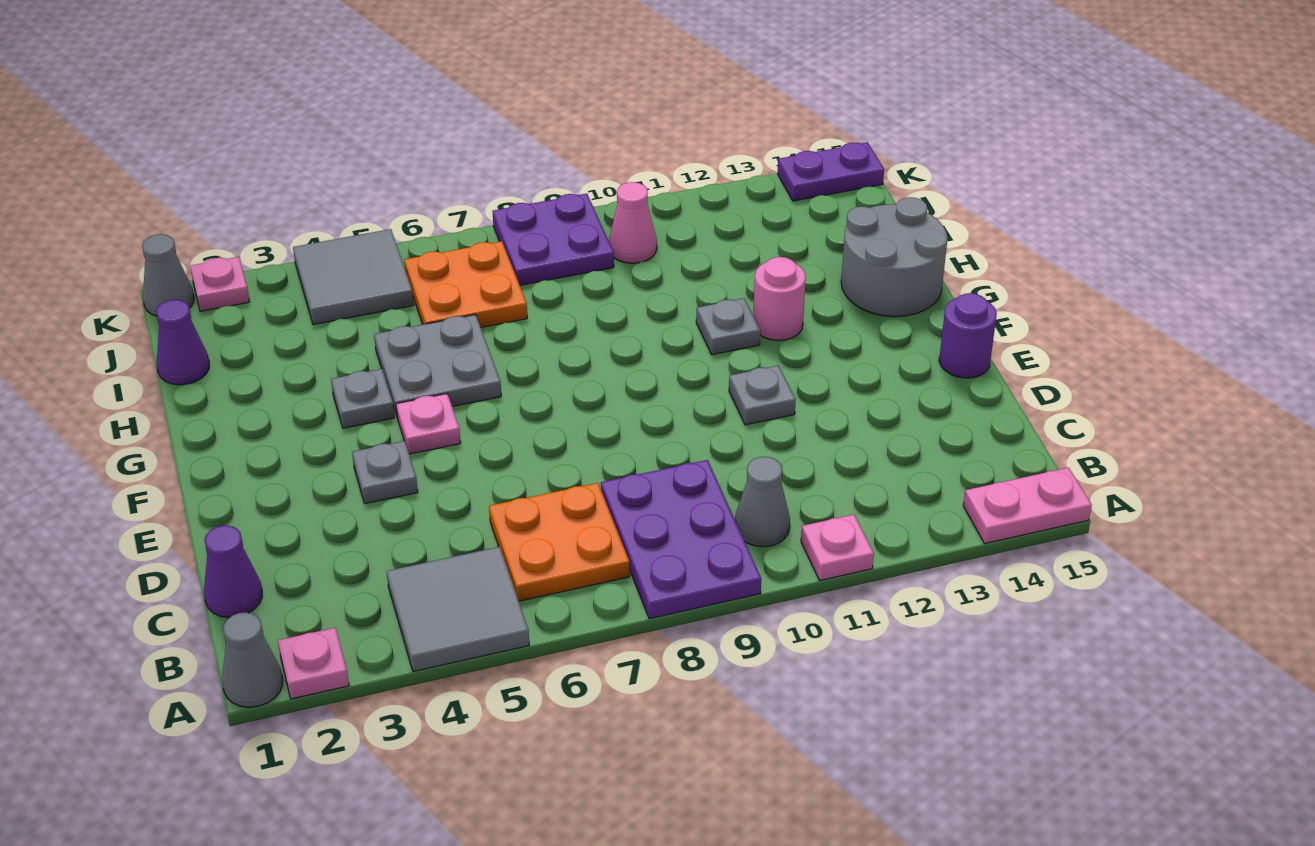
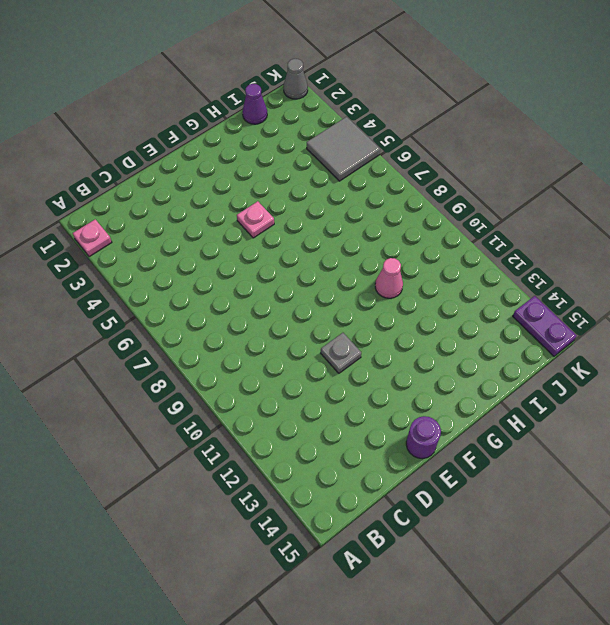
pink cone H10 level 1 -> pink cone J10 level 1
none -> grey cone A1 level 1
none -> grey tile A4:B5 level 1
none -> purple plate A8:C9 level 1

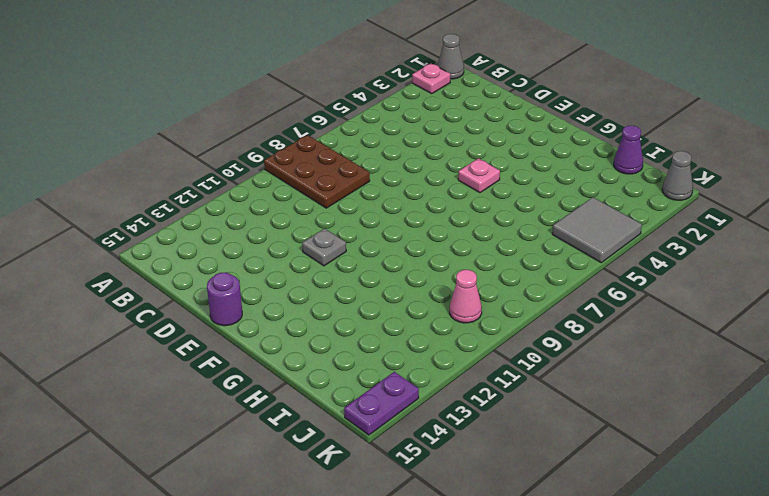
brown plate A8:C9 level 1 -> purple plate A8:C9 level 1
none -> grey tile A4:B5 level 1
none -> pink plate A11 level 1
none -> pink plate A14:A15 level 1

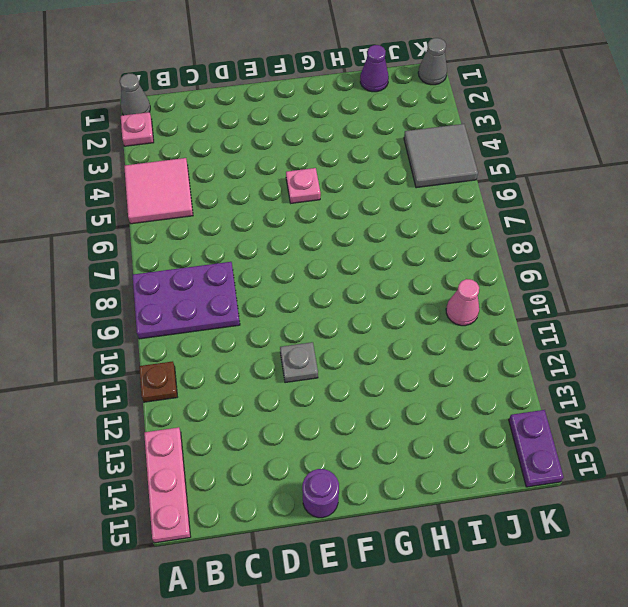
pink tile A4:B5 level 1 -> grey tile A4:B5 level 1
brown plate A11 level 1 -> pink plate A11 level 1
pink plate A13:A15 level 1 -> pink plate A14:A15 level 1
none -> orange plate B6:C7 level 1
none -> grey cone B10 level 1
none -> purple cone C1 level 1

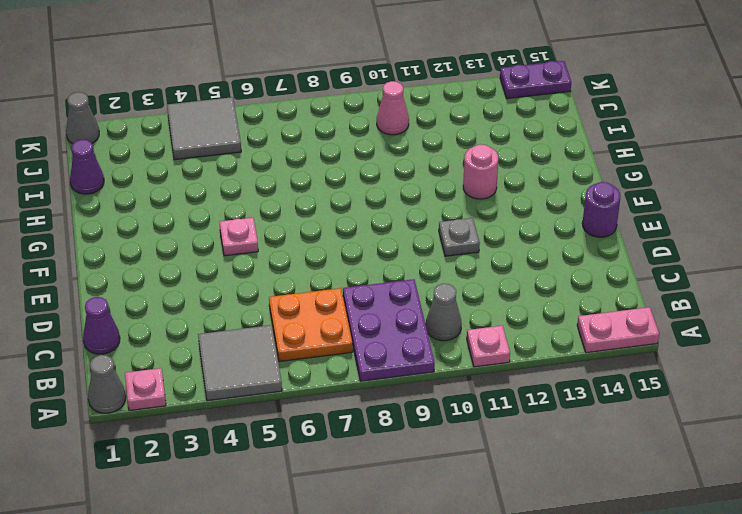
none -> grey plate E4 level 1
none -> grey plate G4 level 1
none -> grey plate G5:H6 level 1

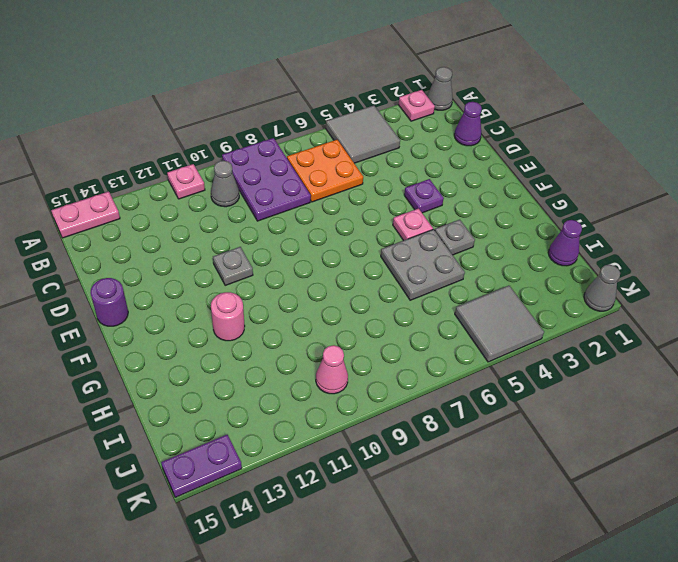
purple plate E4 level 1 -> grey plate E4 level 1
none -> grey plate G11 level 1
none -> grey round brick G14:H15 level 1
none -> orange plate I6:J7 level 1

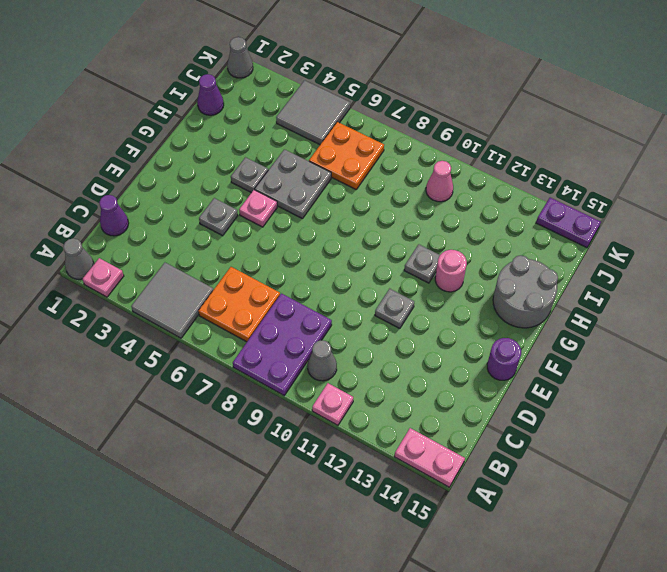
none -> purple plate J8:K9 level 1
none -> pink plate K2 level 1

